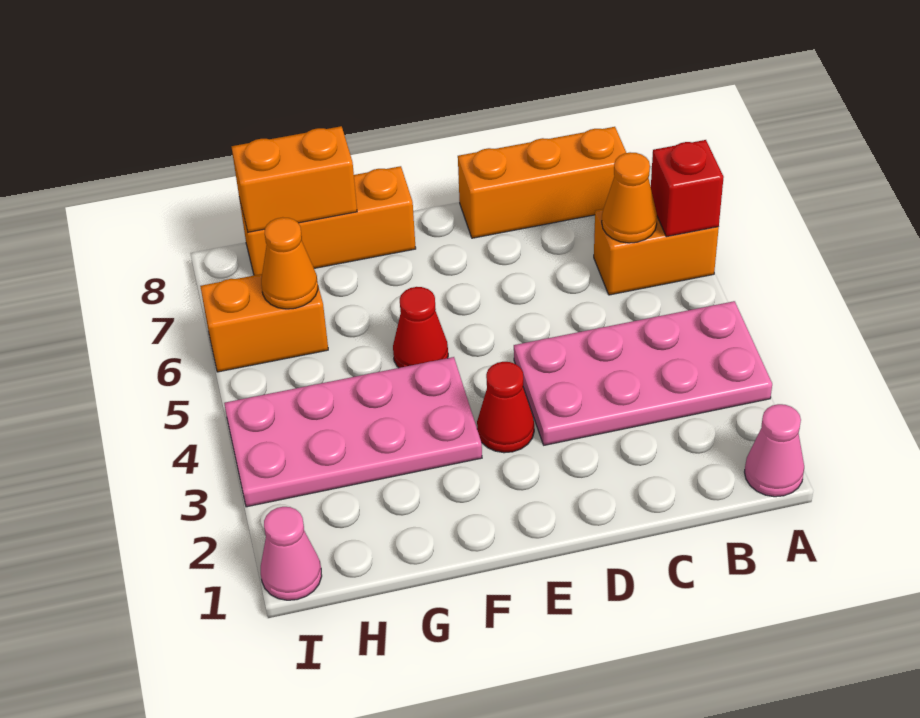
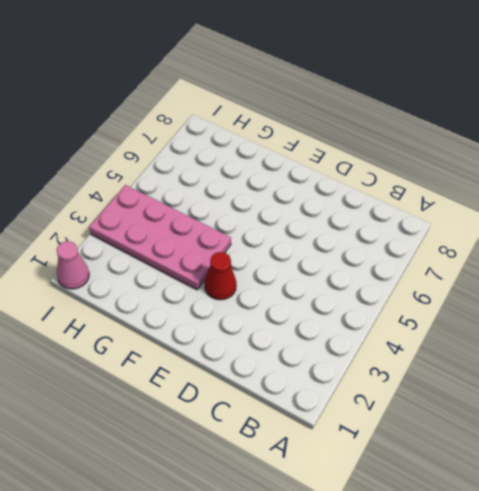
none -> pink cone A1 level 1
none -> pink plate A3:D4 level 1
none -> orange brick A6:B6 level 1

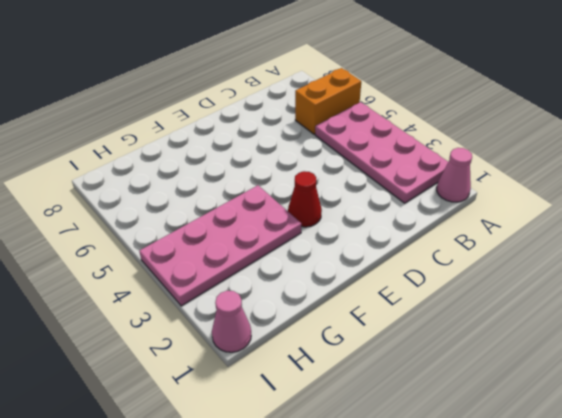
pink plate A2:B5 level 1 -> pink plate A3:D4 level 1
none -> orange brick B8:D8 level 1
none -> red cone F5 level 1
none -> orange brick F8:H8 level 1

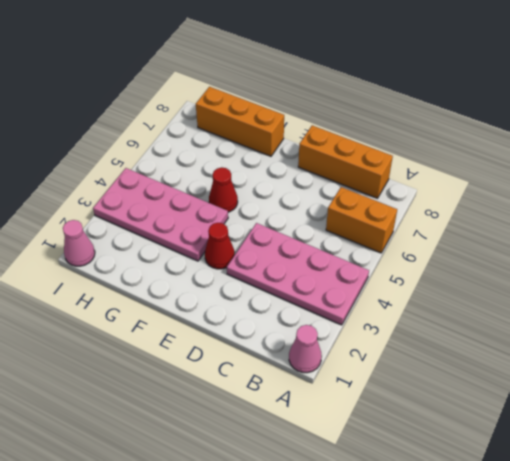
none -> orange brick H6:I6 level 1
none -> red brick A6 level 2
none -> orange cone B6 level 2

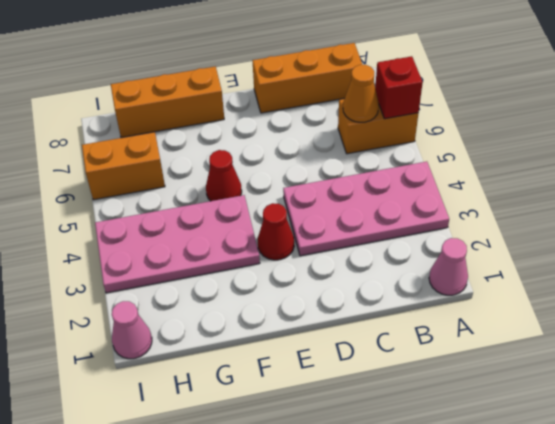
none -> orange brick G8:H8 level 2
none -> orange cone H6 level 2

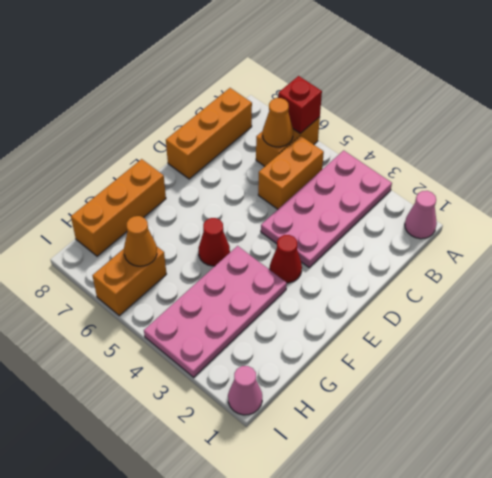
orange brick B5:C5 level 1 -> orange brick G8:H8 level 2

